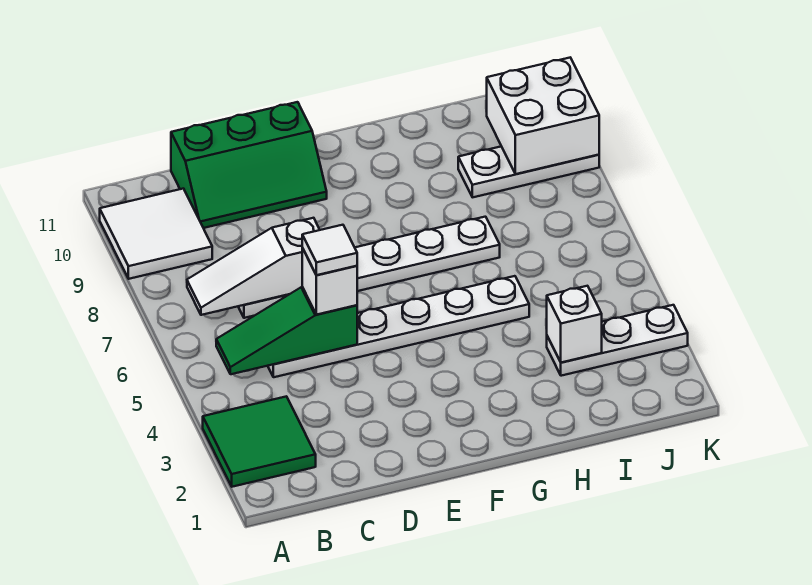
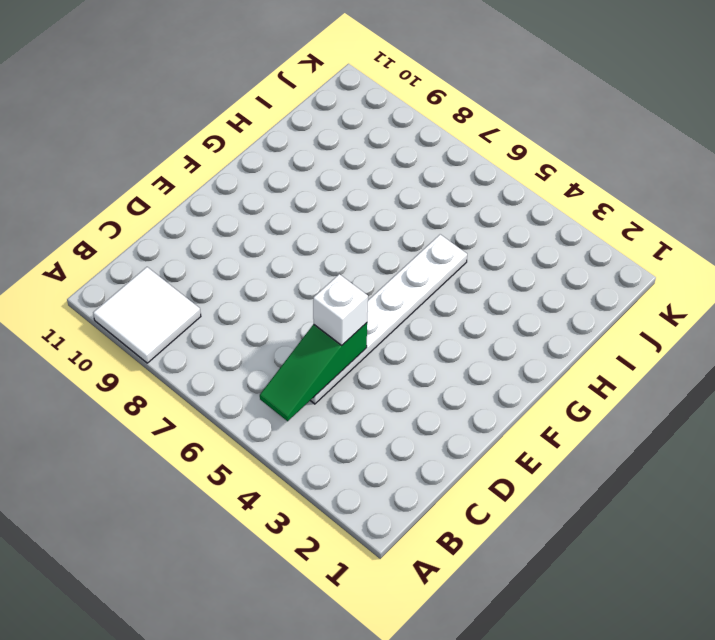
none -> green tile A2:B3 level 1
none -> white plate C7:H7 level 1
none -> green slope C10:E11 level 1 top 11

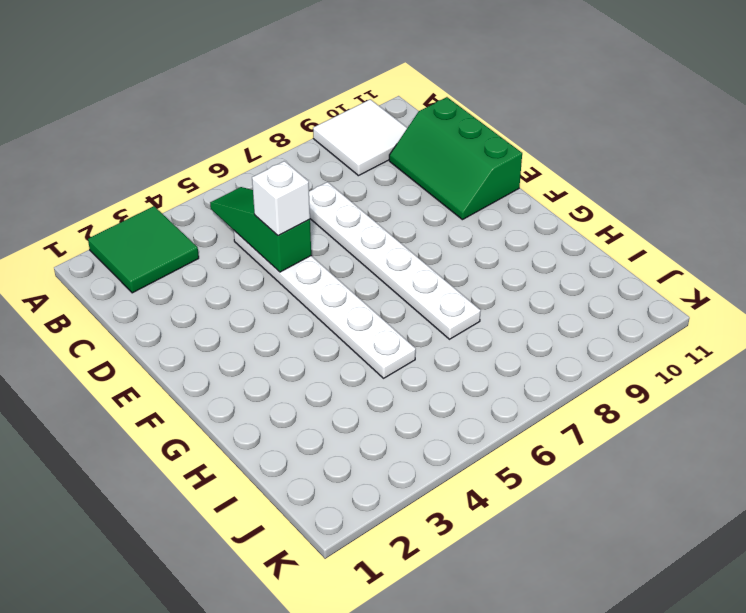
none -> white plate I3:K3 level 1
none -> white plate I9:K9 level 1
none -> white slope B7:D7 level 2 top D

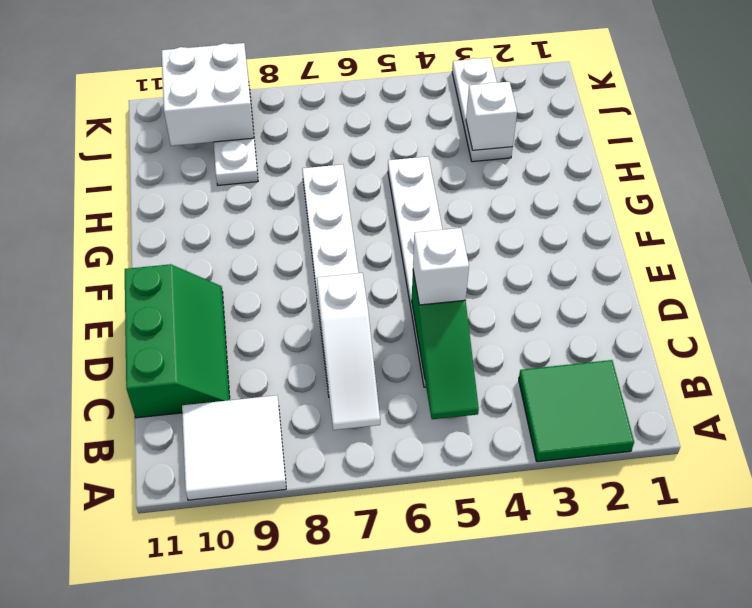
none -> white tile D5 level 4

